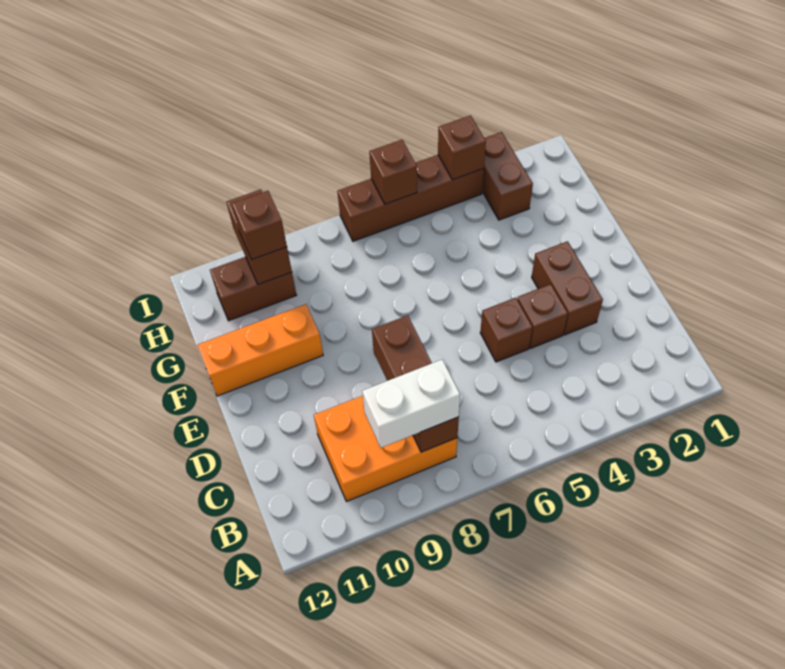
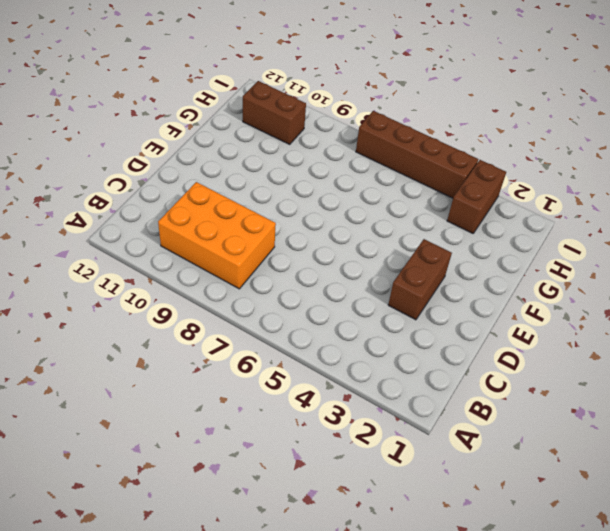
none -> brown brick D4 level 1
none -> brown brick D5 level 1
none -> orange brick F10:F12 level 1

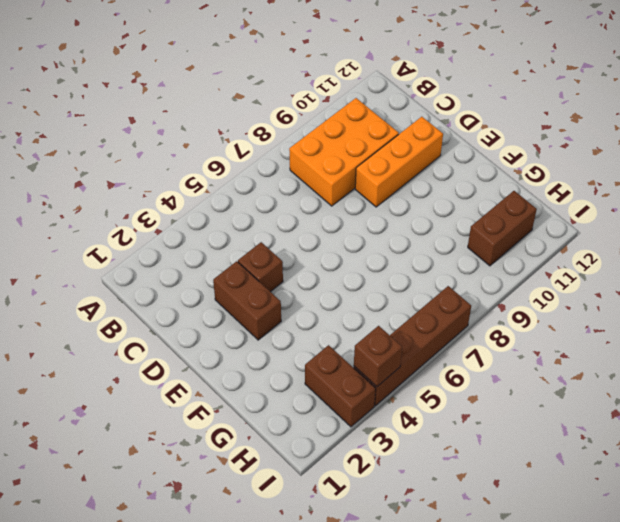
orange brick D9:D11 level 1 -> orange brick F10:F12 level 1
none -> brown brick D5 level 1
none -> brown brick B8:D8 level 2
none -> brown brick H10:I10 level 2

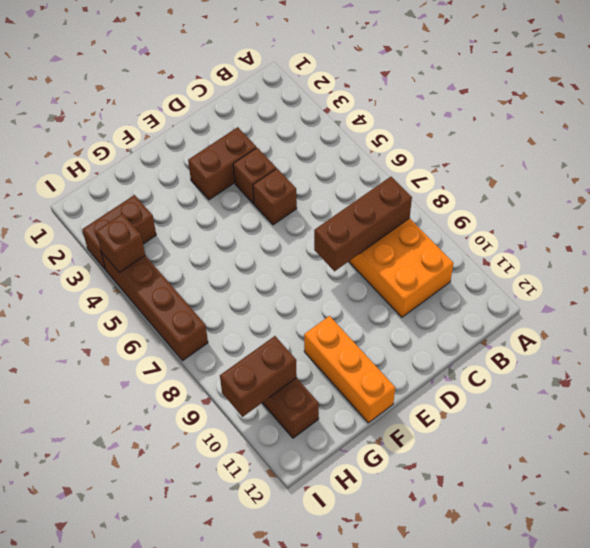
none -> brown brick I6 level 2
none -> white brick B8:B9 level 3
none -> brown brick H10 level 3

